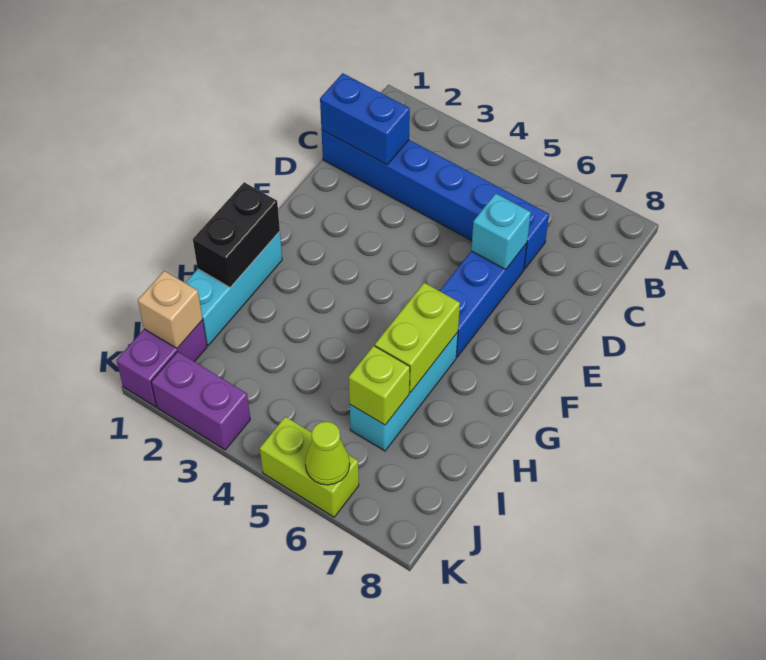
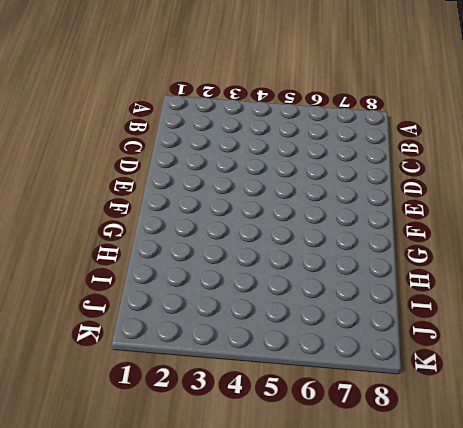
none -> blue brick C1:C6 level 1
none -> blue brick D6:F6 level 1
none -> cyan brick G1:I1 level 1

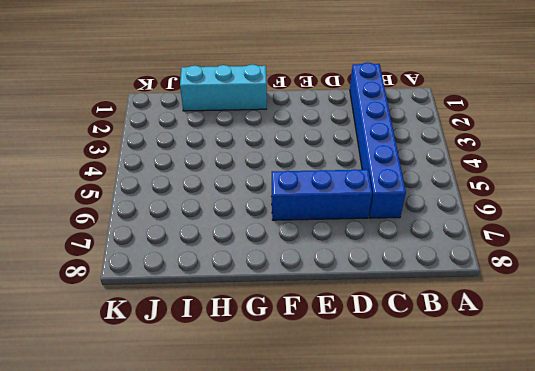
none -> cyan brick G6:I6 level 1
none -> purple brick J1:K1 level 1
none -> purple brick K2:K3 level 1

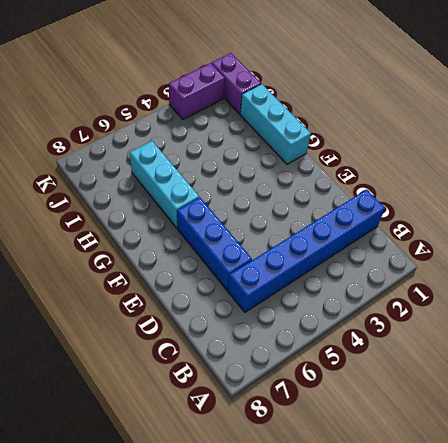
none -> lime brick K5:K6 level 1
none -> blue brick C1:C2 level 2
none -> cyan brick D6 level 2

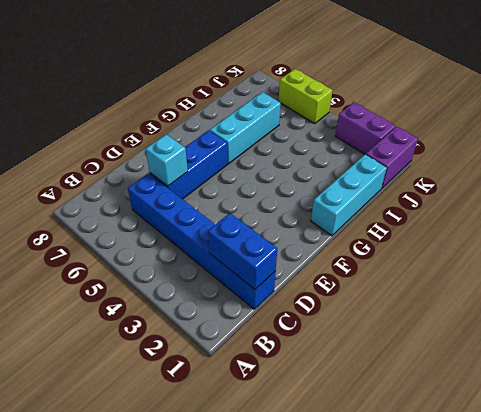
none -> black brick G1:H1 level 2
none -> lime brick G6:H6 level 2
none -> lime brick I6 level 2

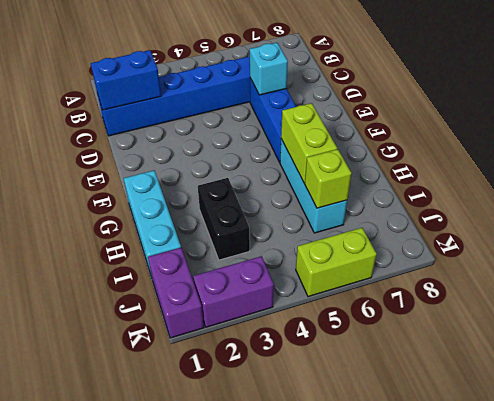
black brick H3:I3 level 1 -> black brick G1:H1 level 2
none -> tan brick J1 level 2
none -> lime cone K6 level 2

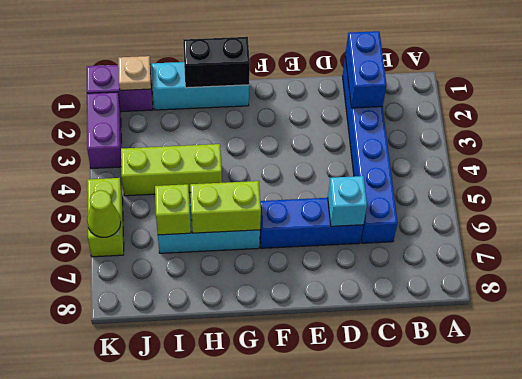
lime brick H4:J4 level 1 -> none
tan plate J1 level 2 -> tan brick J1 level 2

